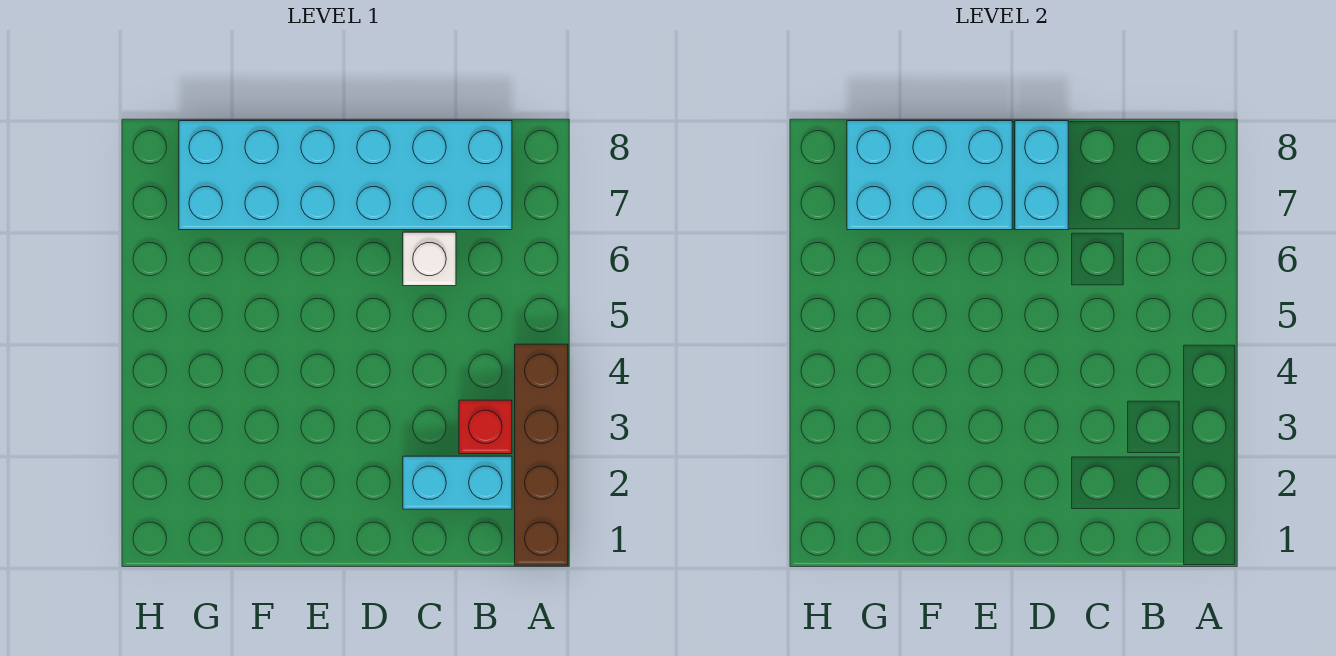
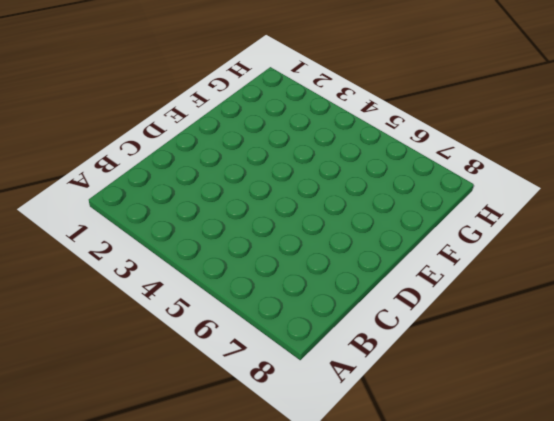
none -> brown brick A1:A4 level 1
none -> cyan brick B2:C2 level 1

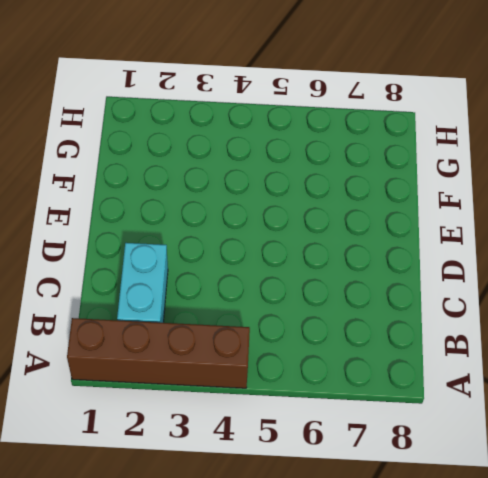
none -> red brick B3 level 1
none -> cyan brick B7:G8 level 1

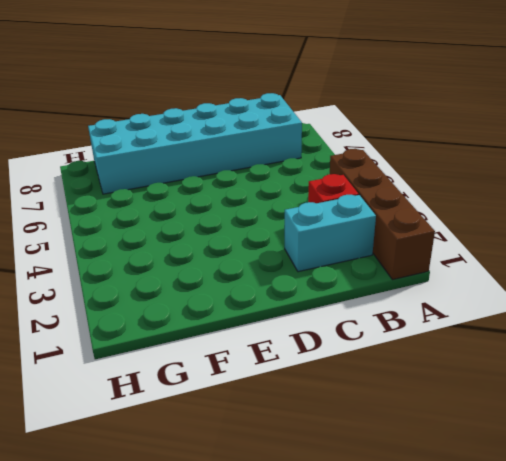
none -> white brick C6 level 1
none -> cyan brick D7:D8 level 2

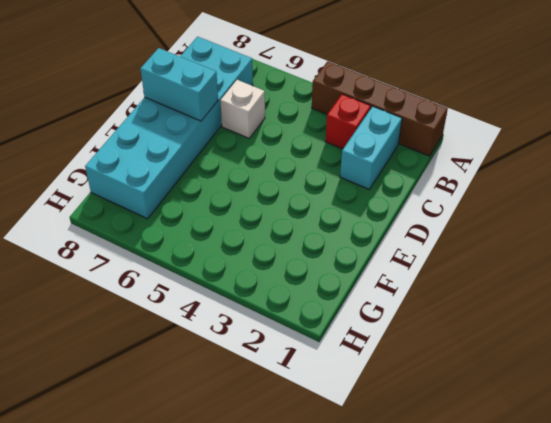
none -> cyan brick E7:G8 level 2

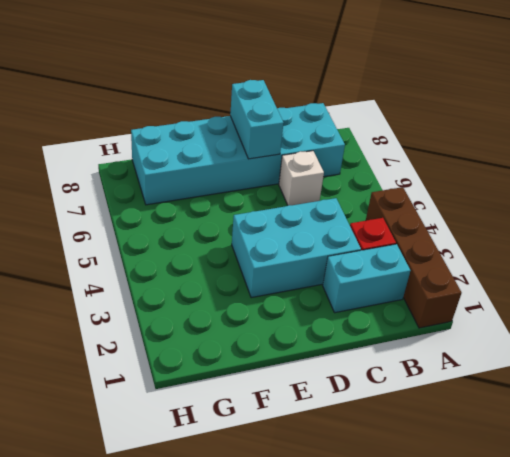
cyan brick C3:E4 level 1 -> cyan brick E7:G8 level 2

